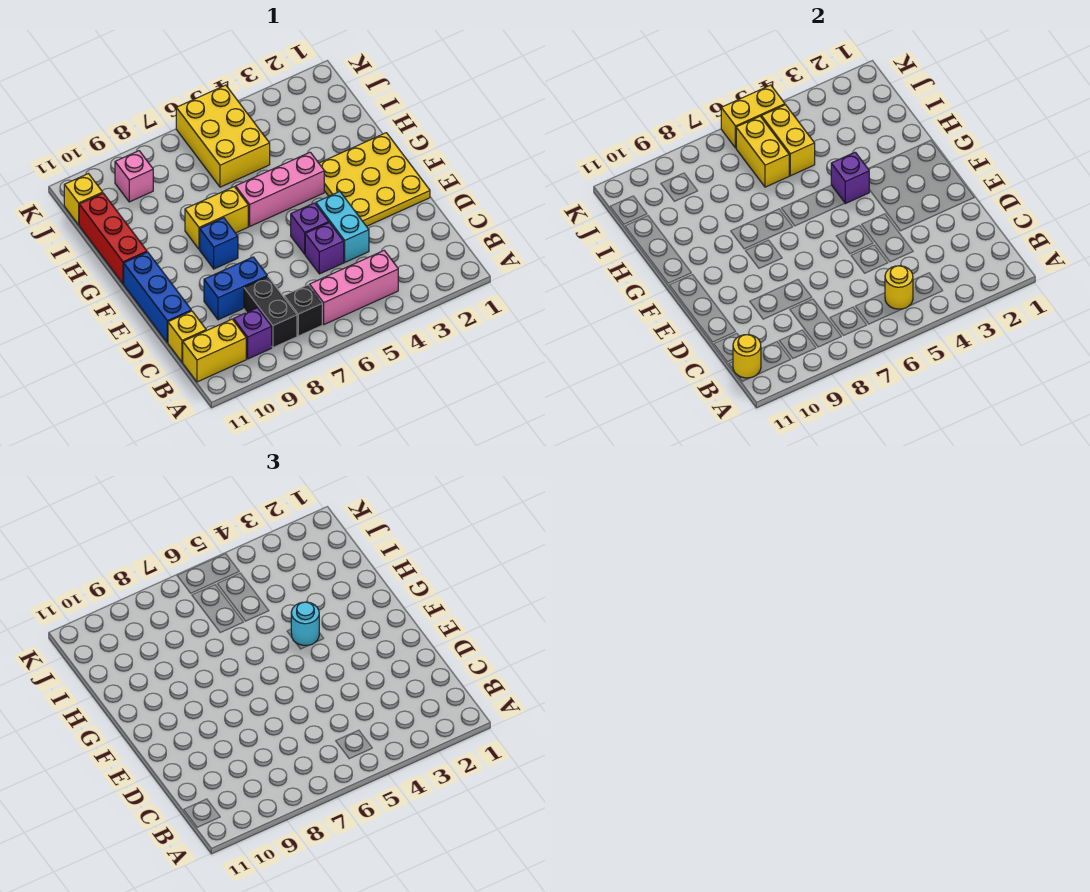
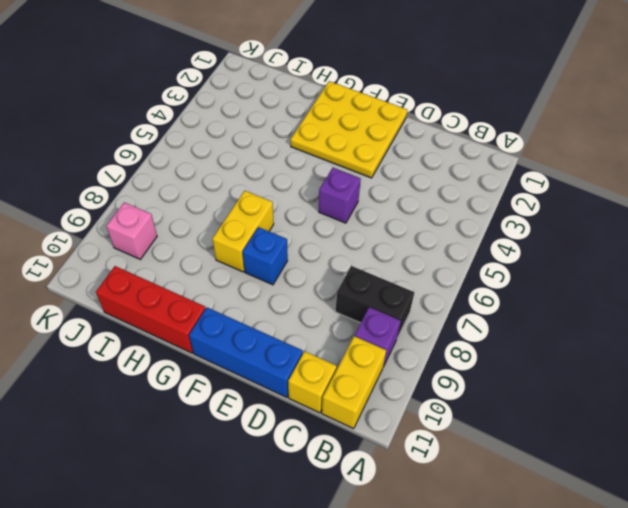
none -> pink brick B4:B6 level 1
none -> black brick B7 level 1
none -> cyan brick D4:E4 level 1

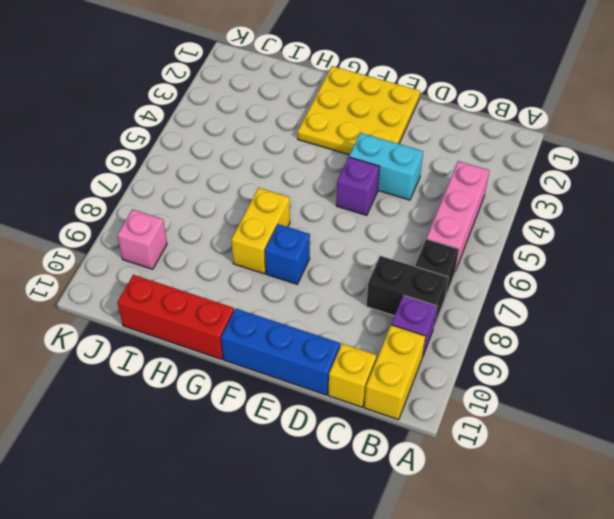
none -> purple brick D5 level 1
none -> blue brick D8:D9 level 1
none -> pink brick G4:G6 level 1

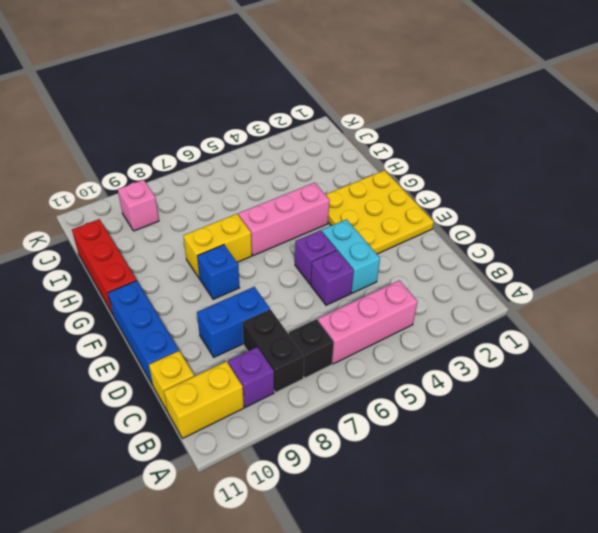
none -> yellow brick I5:K6 level 1
none -> yellow brick J11 level 1
none -> yellow round brick B5 level 2

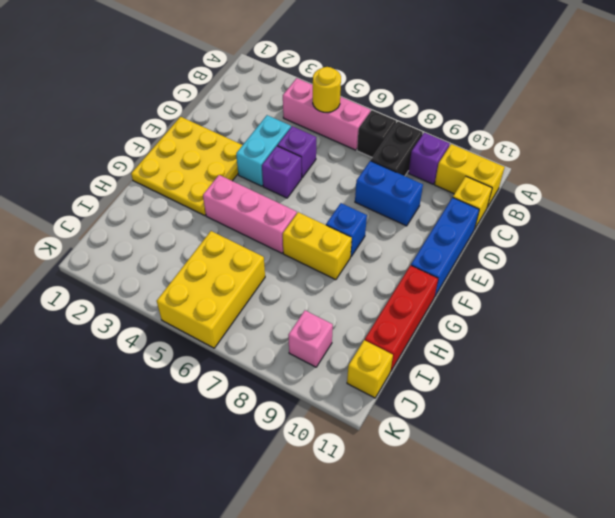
none -> yellow round brick B11 level 2
none -> purple brick G4 level 2
none -> yellow brick I5:J5 level 2

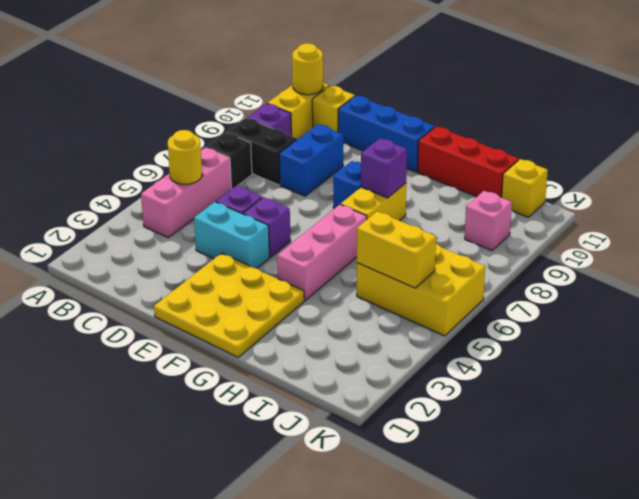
purple brick G8 level 2 -> purple brick G4 level 2
none -> yellow brick I6:J6 level 2
none -> yellow brick K5:K6 level 2
none -> cyan round brick G4 level 3

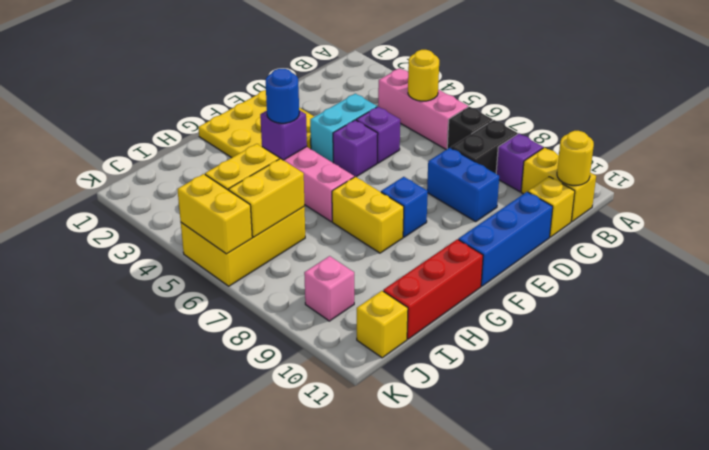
blue round brick G4 level 3 -> cyan round brick G4 level 3

